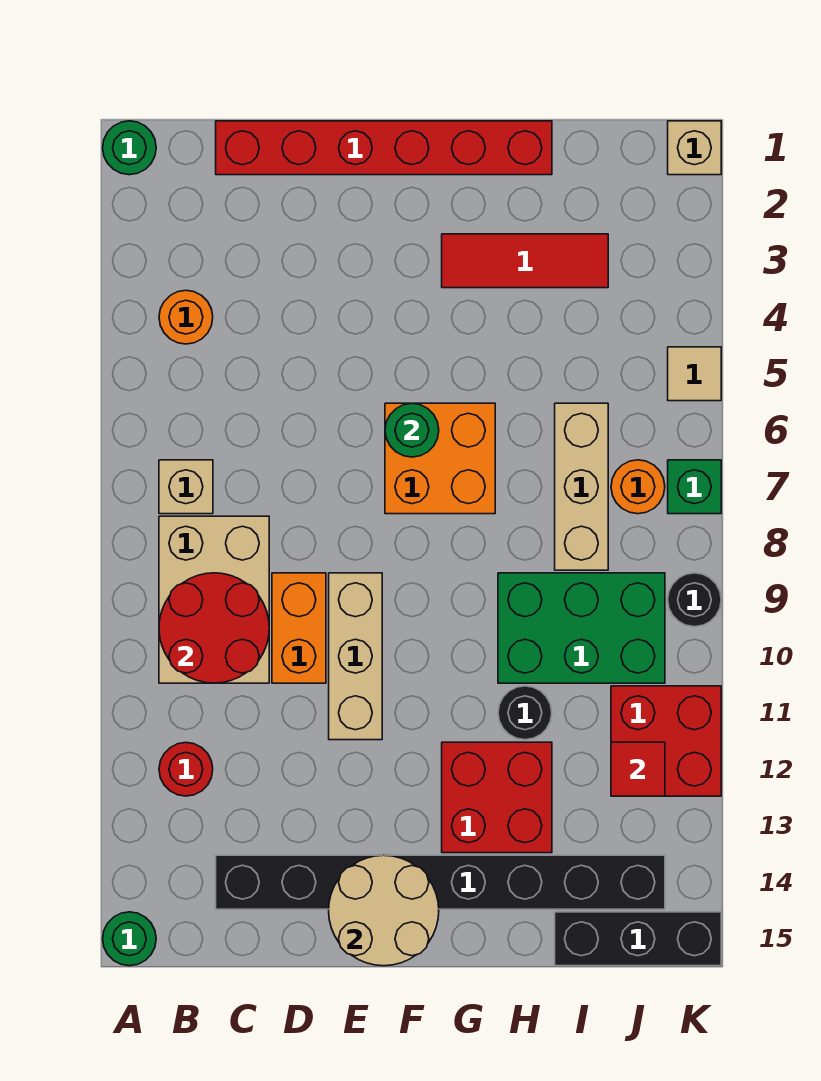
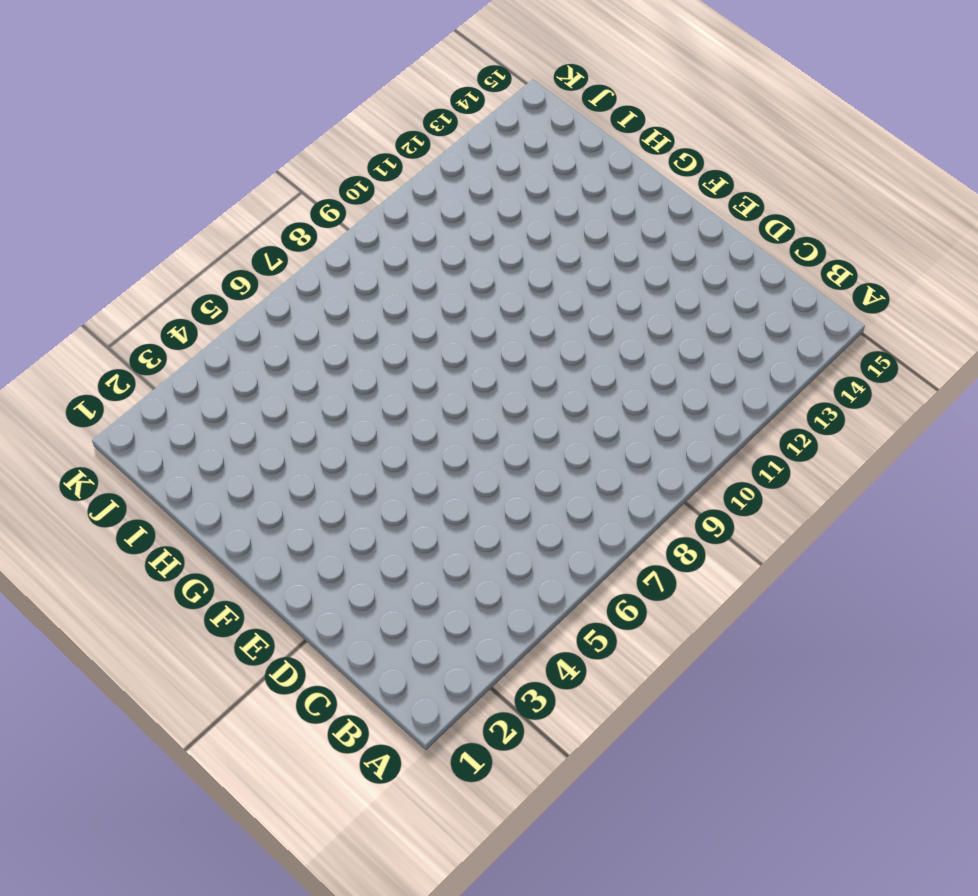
none -> green round brick A1 level 1
none -> green round brick A15 level 1
none -> orange round brick B4 level 1

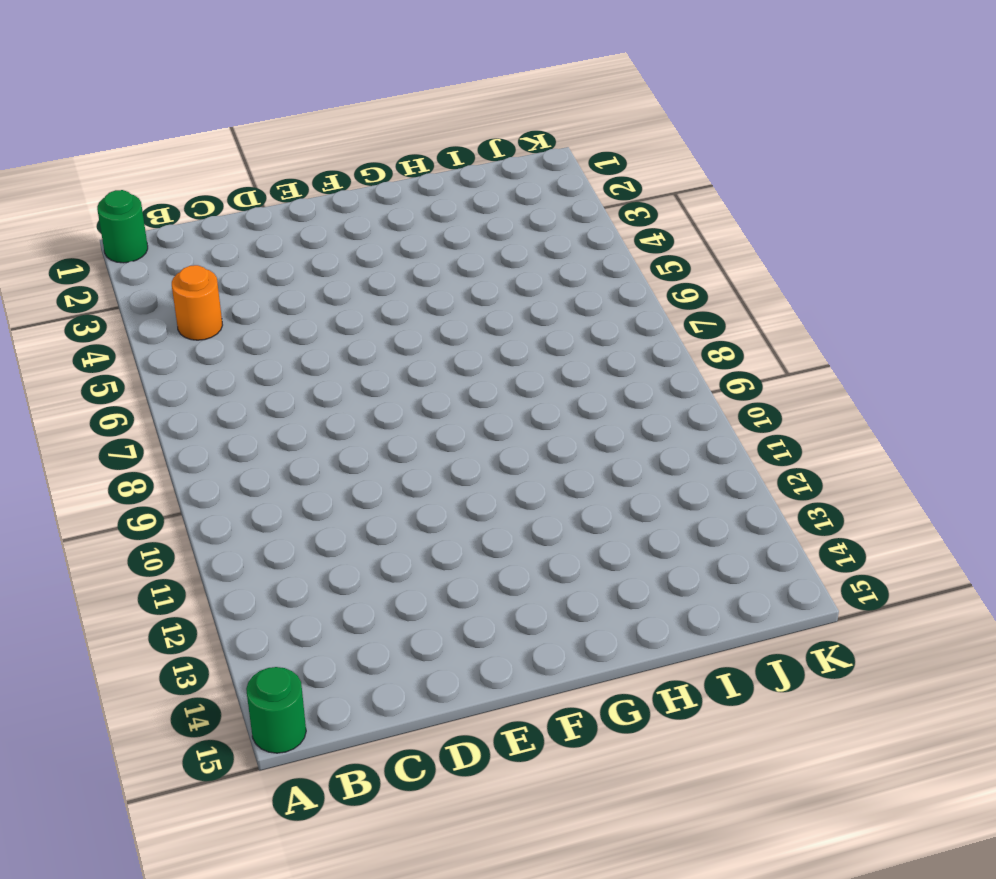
none -> tan brick B7 level 1
none -> tan brick B8:C10 level 1
none -> red round brick B12 level 1

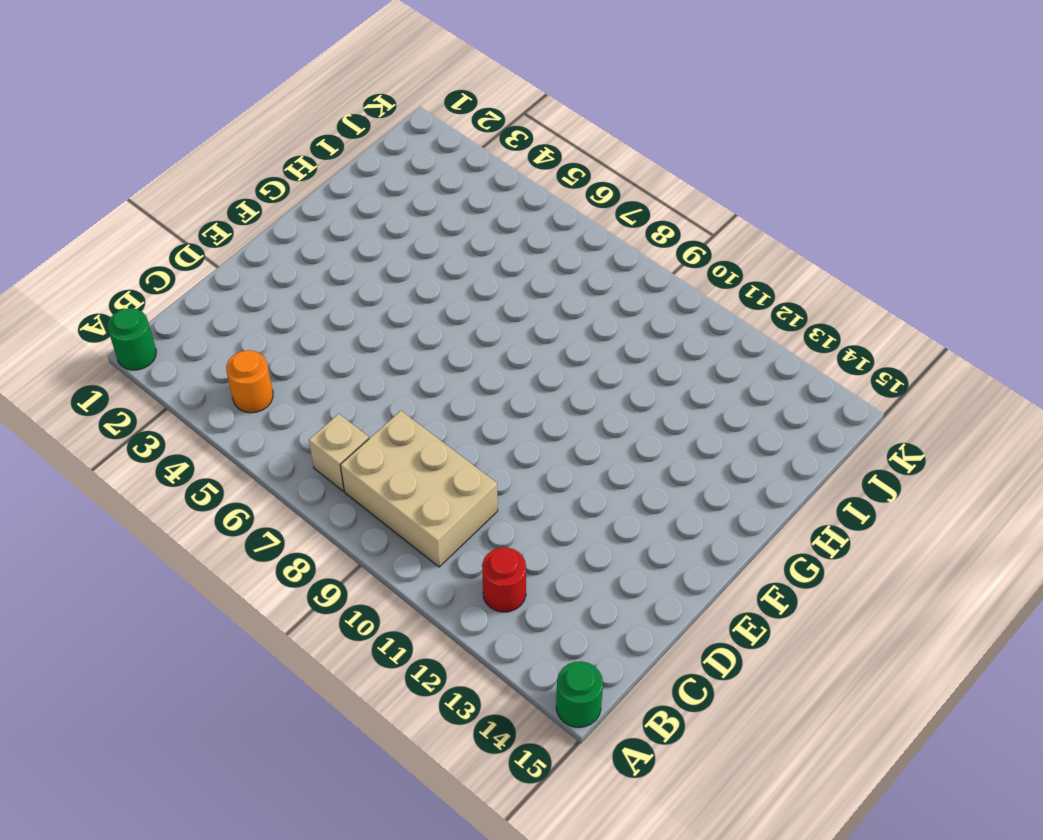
none -> red brick C1:H1 level 1
none -> black brick C14:J14 level 1
none -> orange brick D9:D10 level 1

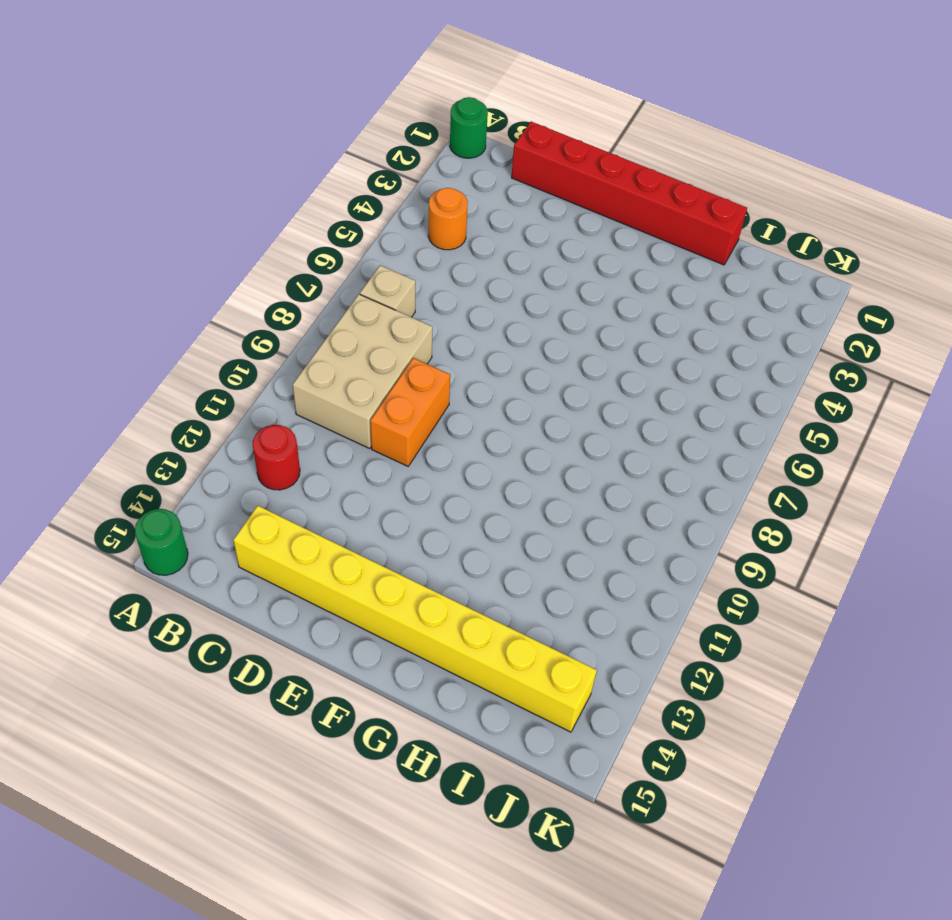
yellow brick C14:J14 level 1 -> black brick C14:J14 level 1
none -> tan brick E9:E11 level 1
none -> orange brick F6:G7 level 1
none -> red tile G3:I3 level 1

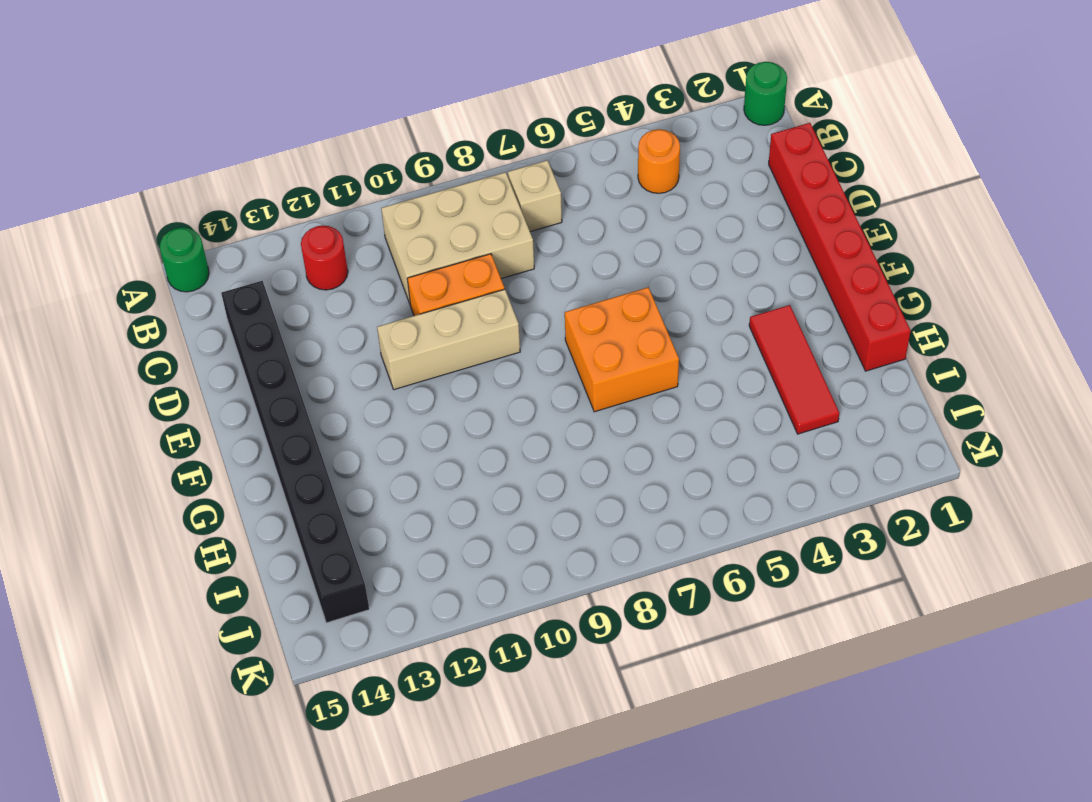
none -> red brick G12:H13 level 1
none -> green brick H9:J10 level 1
none -> black round brick H11 level 1

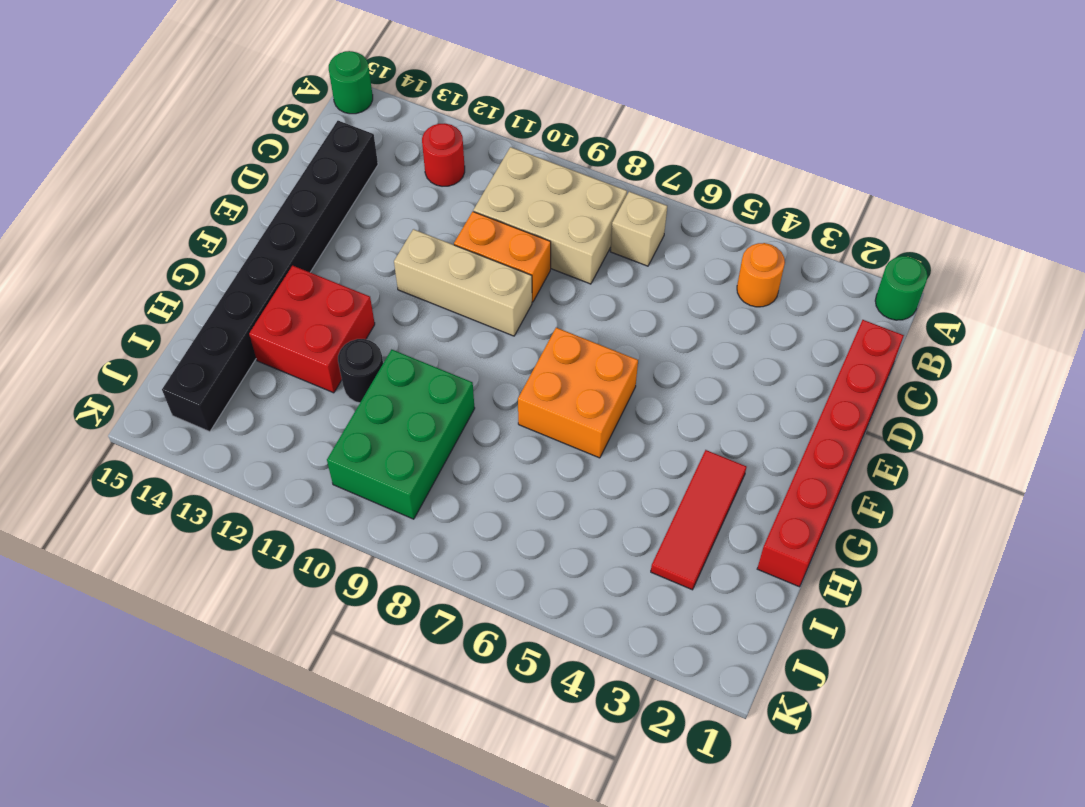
none -> tan brick I6:I8 level 1
none -> black brick I15:K15 level 1
none -> orange round brick J7 level 1

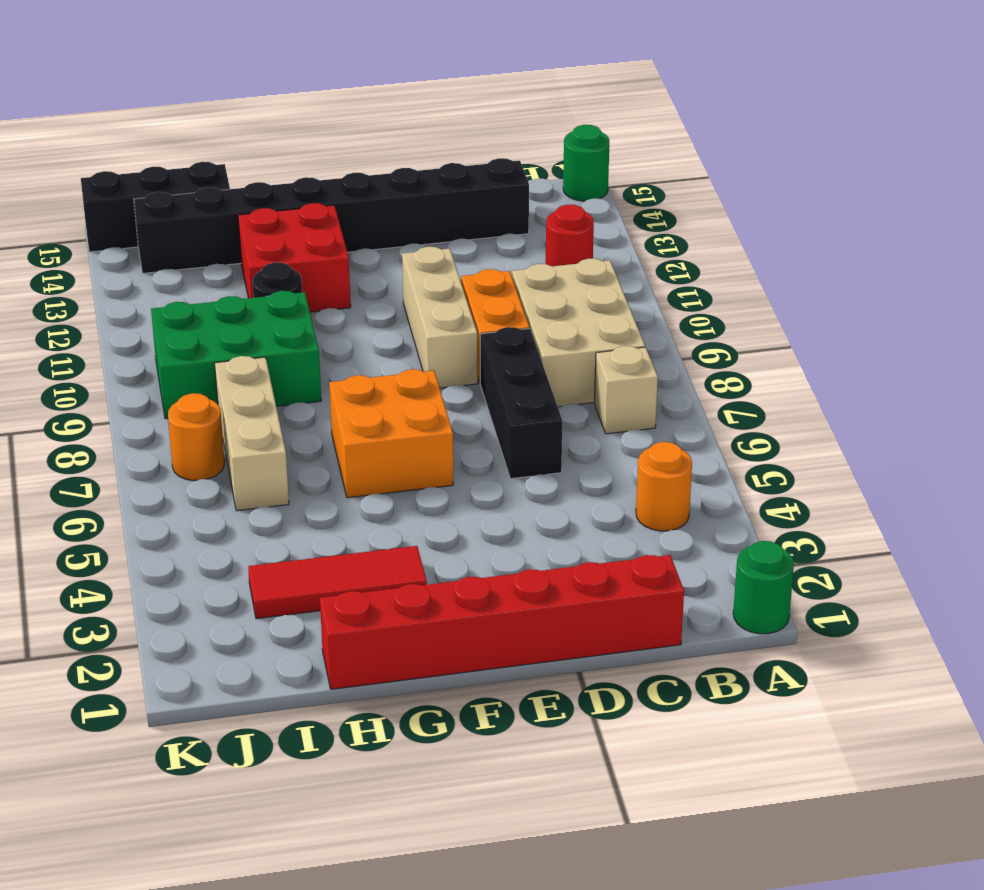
black brick D6:D8 level 1 -> none
none -> red brick J11:K12 level 1
none -> tan brick K1 level 1
none -> tan tile K5 level 1

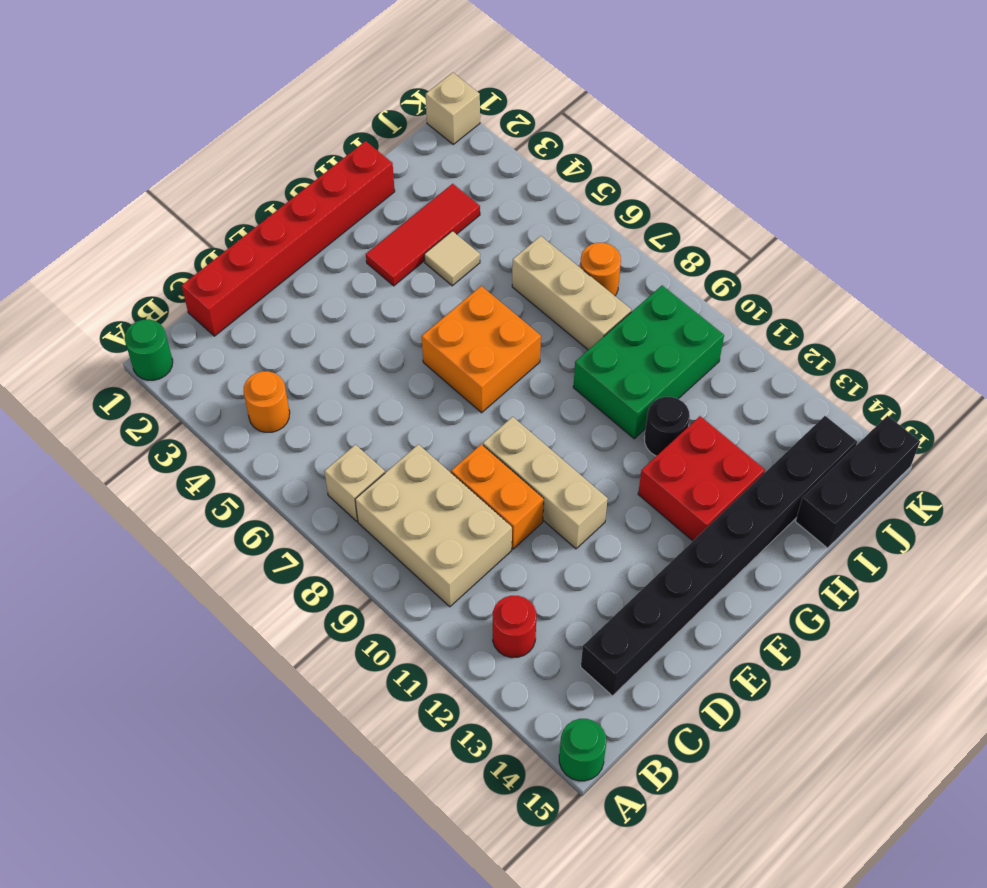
tan tile H4 level 1 -> tan tile K5 level 1
none -> red brick J11:K12 level 1
none -> green brick K7 level 1
none -> black round brick K9 level 1

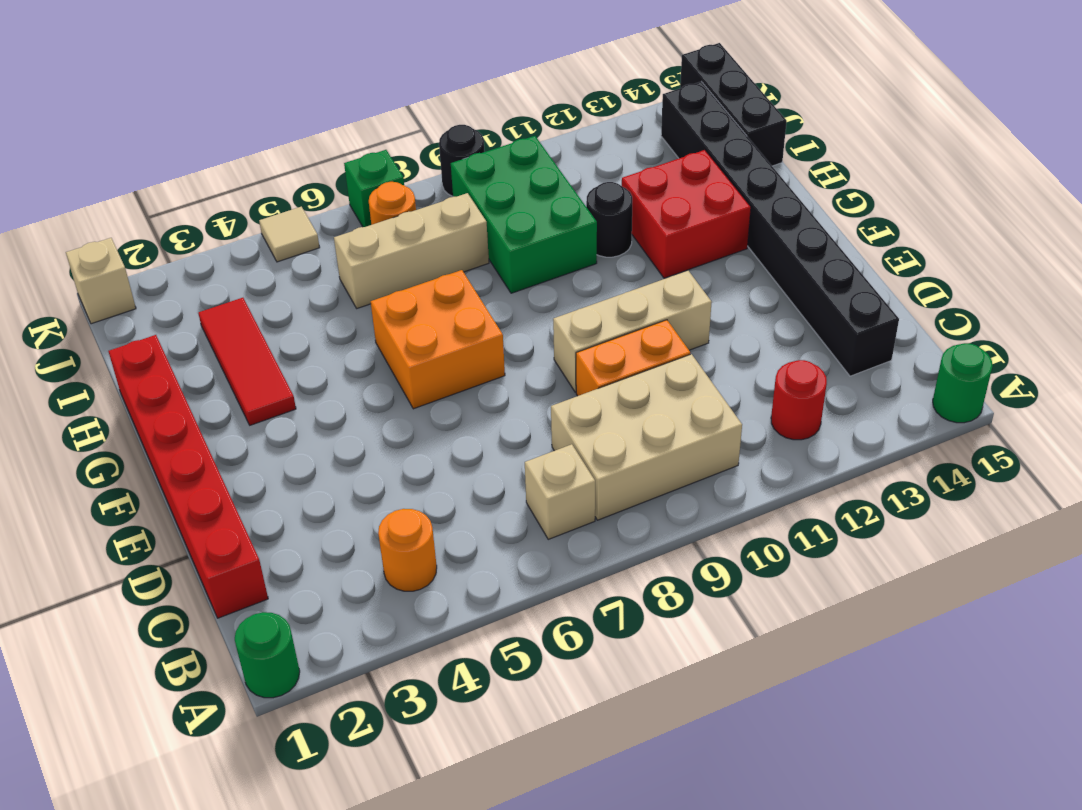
none -> red brick J11:K12 level 1
none -> red round brick B9:C10 level 2
none -> tan round brick E14:F15 level 2

